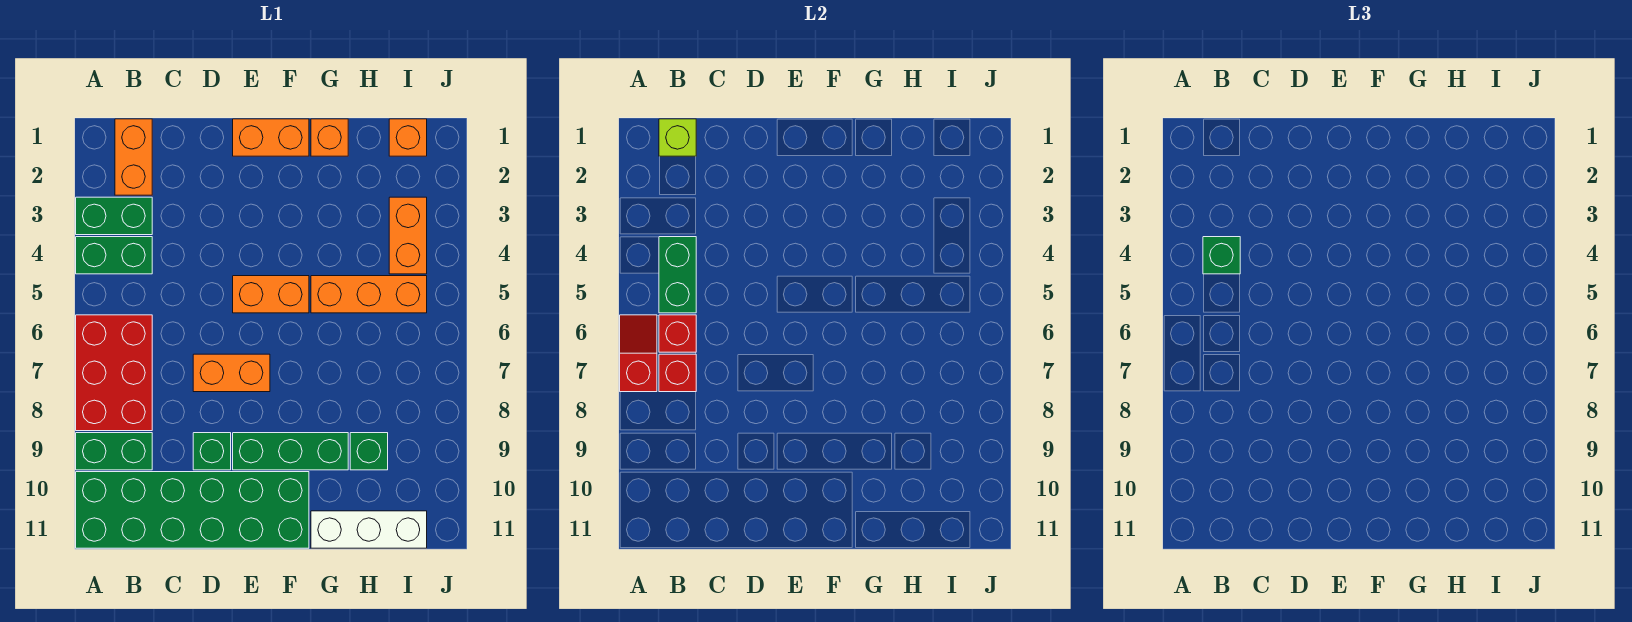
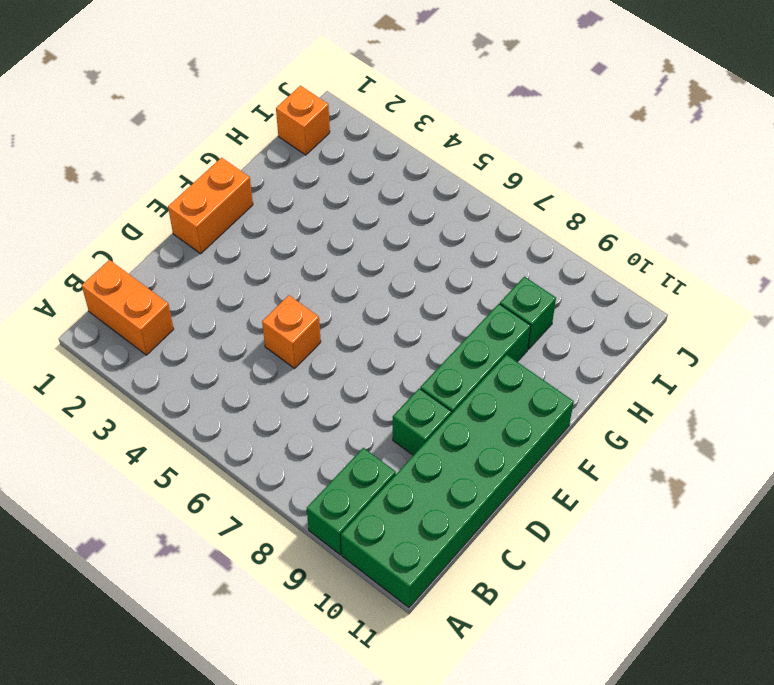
orange brick D5 level 1 -> orange brick G1 level 1
none -> green brick A3:B3 level 1
none -> green brick A4:B4 level 1
none -> red brick A6:B8 level 1

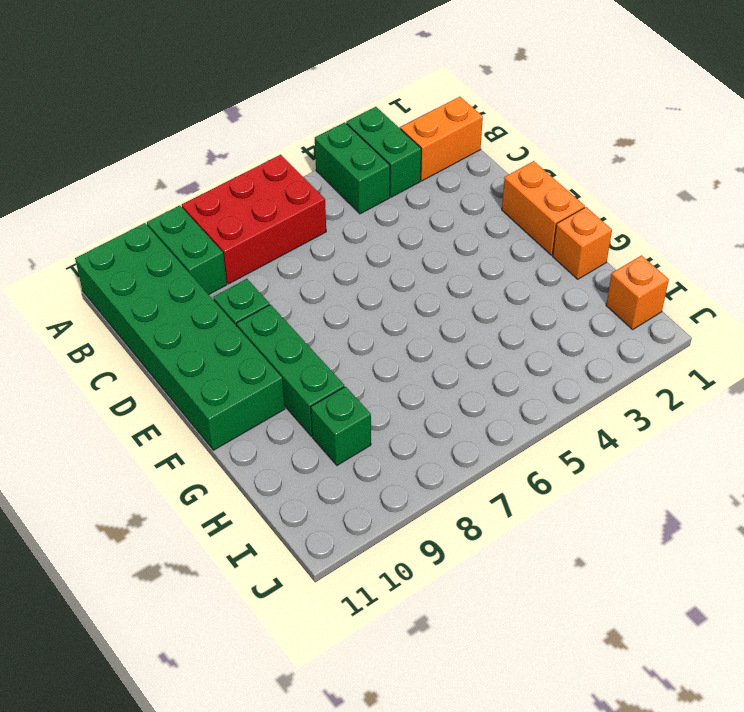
none -> orange brick D7:E7 level 1
none -> orange brick E5:F5 level 1
none -> orange brick G5:I5 level 1

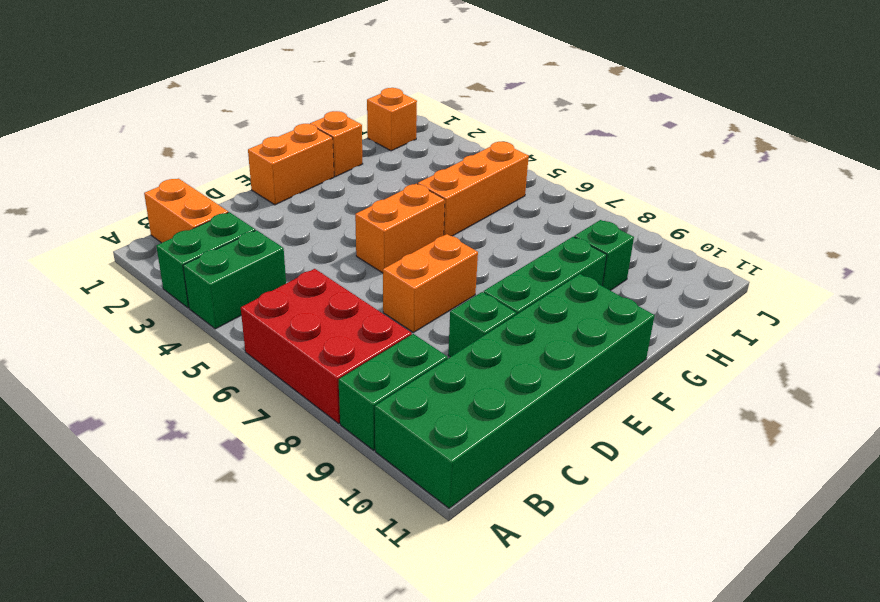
none -> white brick G11:I11 level 1
none -> orange brick I3:I4 level 1
none -> red slope A6:A7 level 2 top 7

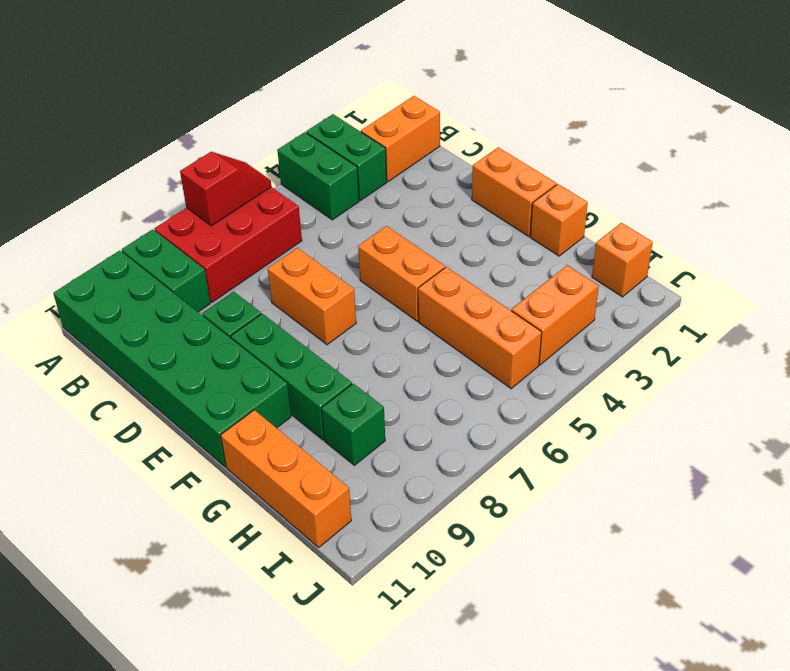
orange brick G11:I11 level 1 -> white brick G11:I11 level 1
none -> lime brick B1 level 2
none -> green brick B4:B5 level 2
none -> red brick B6 level 2

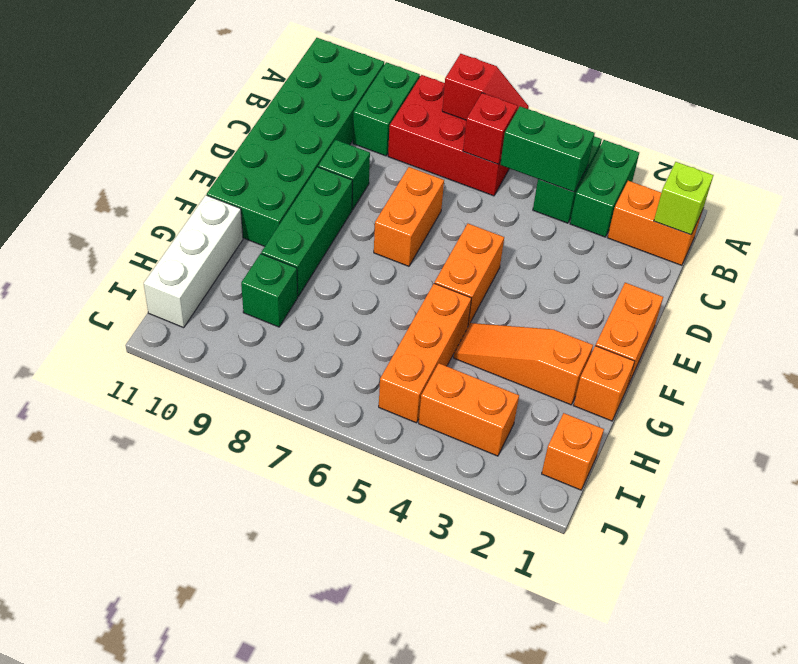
orange slope G2:G4 level 1 top 2 -> none
none -> red brick B7 level 2
none -> green brick B4 level 3

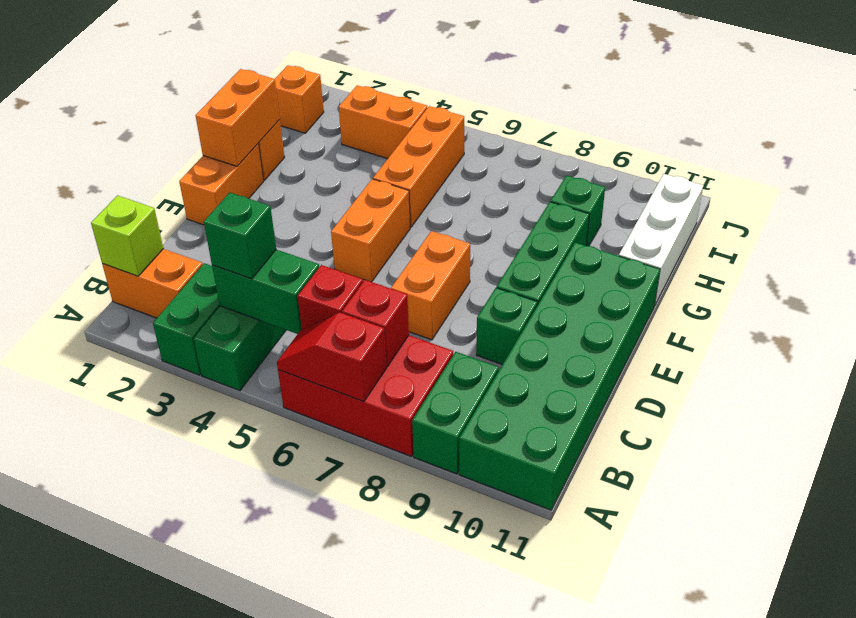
orange brick F1:G1 level 2 -> none

